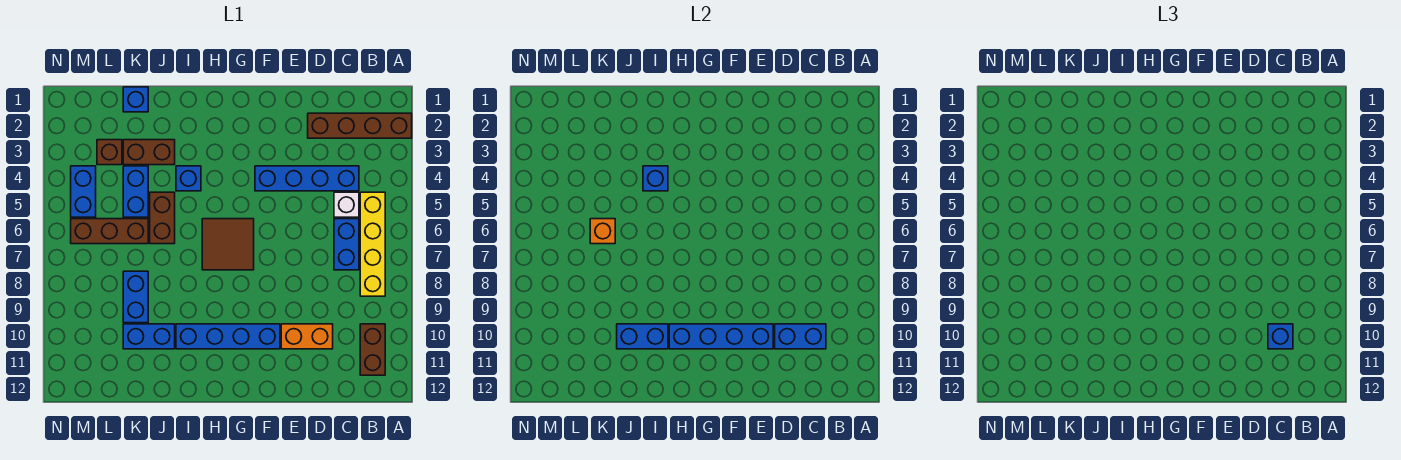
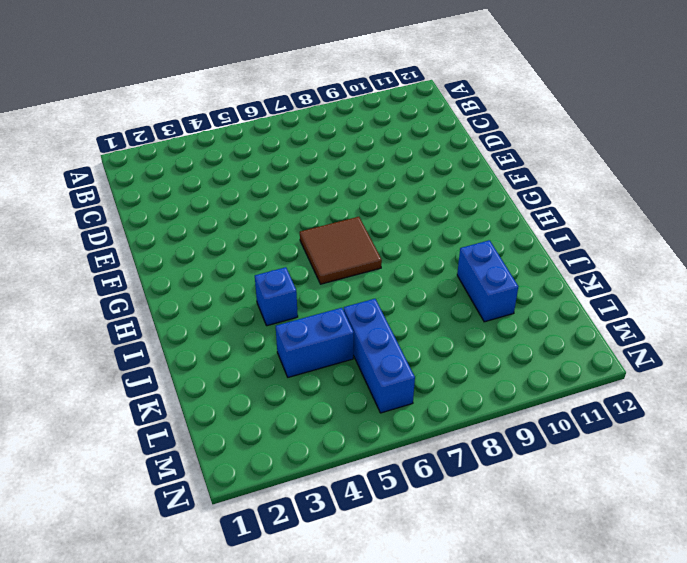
blue brick K6:M6 level 1 -> brown brick K6:M6 level 1
none -> brown brick A2:D2 level 1
none -> yellow brick B5:B8 level 1
none -> brown brick B10:B11 level 1

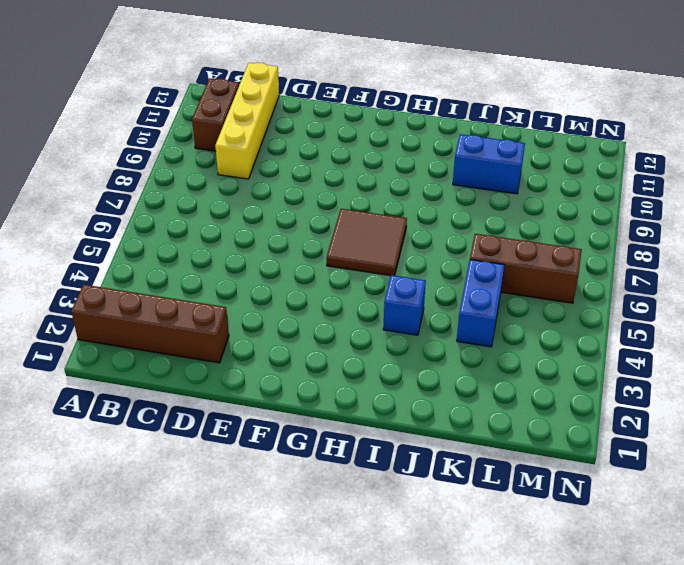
yellow brick C9:C12 level 1 -> yellow brick B5:B8 level 1
none -> blue brick C4:F4 level 1
none -> white brick C5 level 1
none -> blue brick C6:C7 level 1

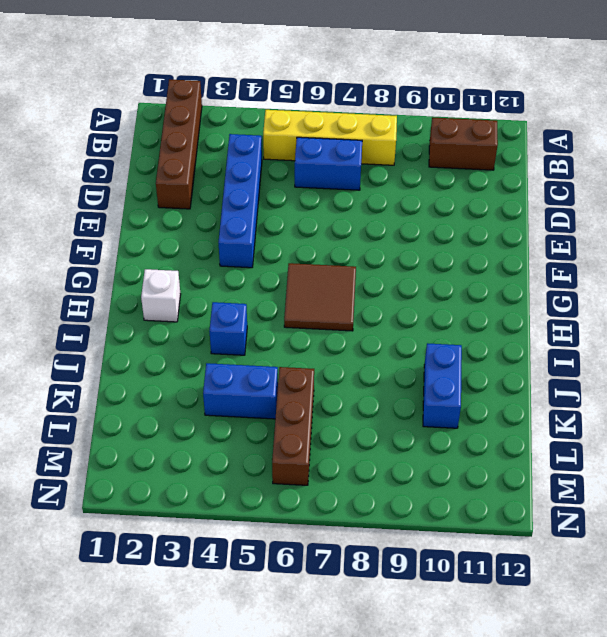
white brick H2 level 1 -> white brick C5 level 1
none -> orange brick D10:E10 level 1
none -> blue brick F10:I10 level 1
none -> brown brick J3:K3 level 1

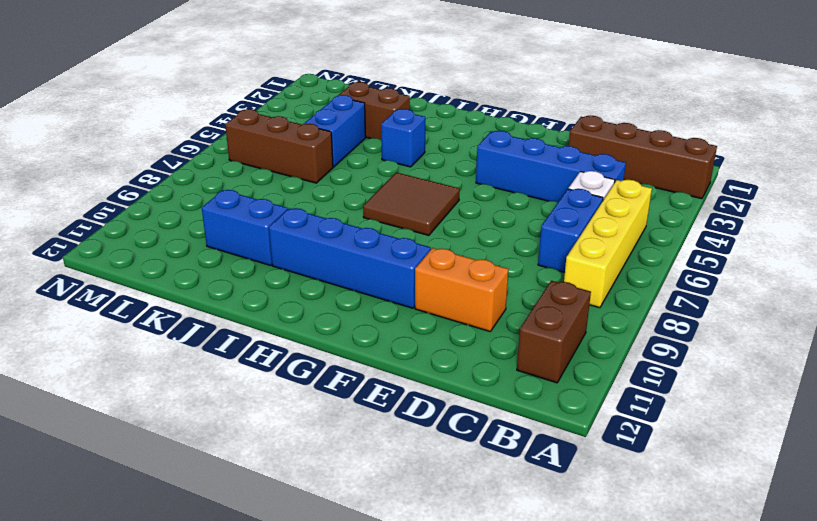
none -> brown brick J5:J6 level 1
none -> blue brick K1 level 1
none -> blue brick K8:K9 level 1

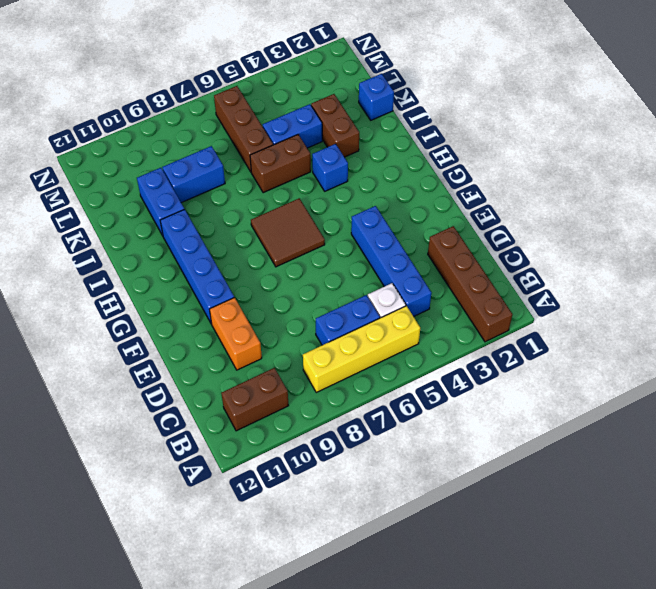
none -> brown brick L3 level 1
none -> blue brick M4:M5 level 1
none -> blue brick C10:D10 level 2

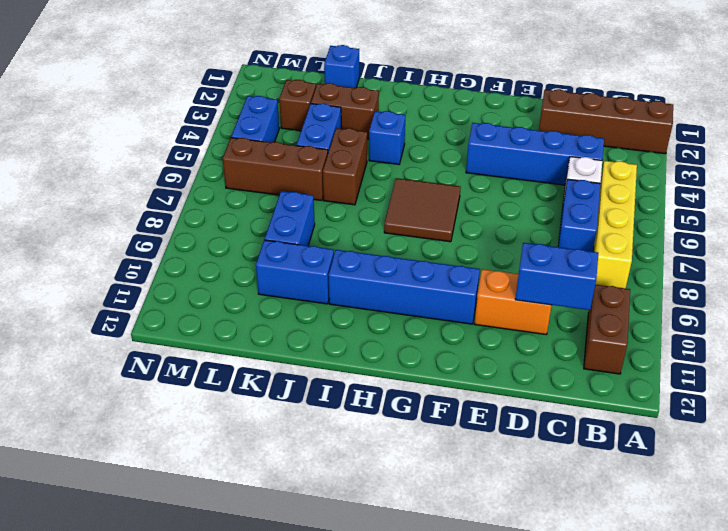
none -> blue brick E10:H10 level 2
none -> blue brick I4 level 2
none -> blue brick I10:J10 level 2

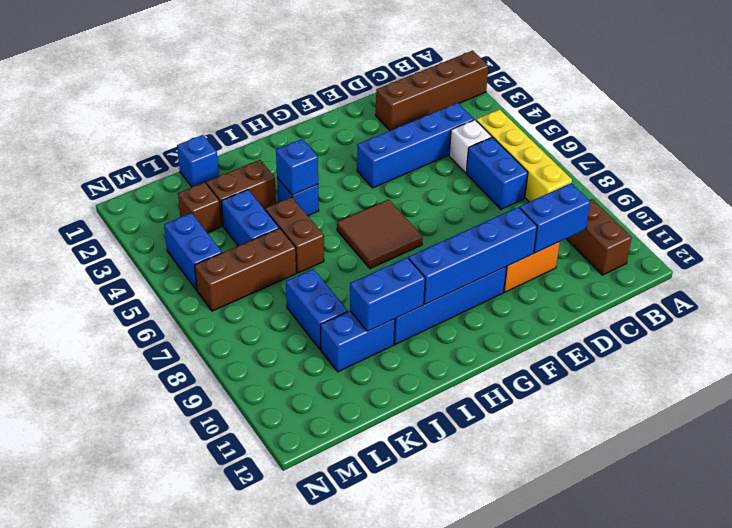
none -> orange brick K6 level 2
none -> blue brick C10 level 3

